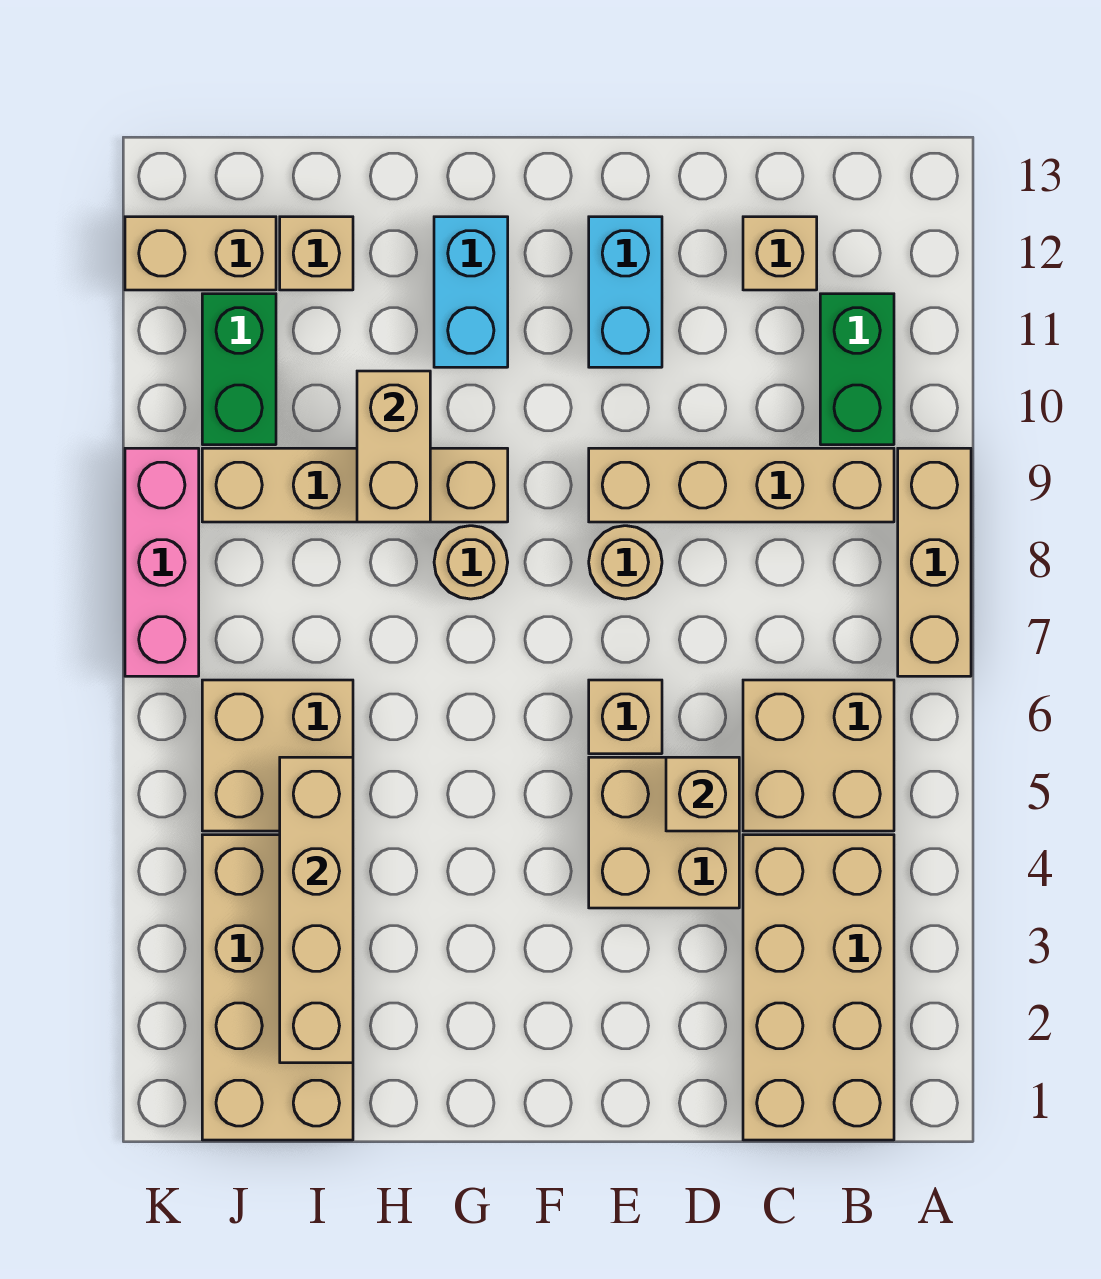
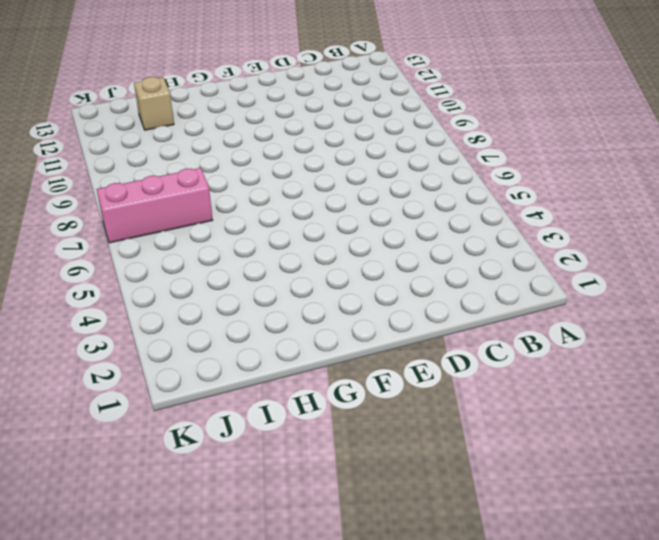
pink brick I7:K7 level 1 -> pink brick K7:K9 level 1
none -> tan brick A7:A9 level 1
none -> tan brick B1:C4 level 1
none -> tan brick B5:C6 level 1

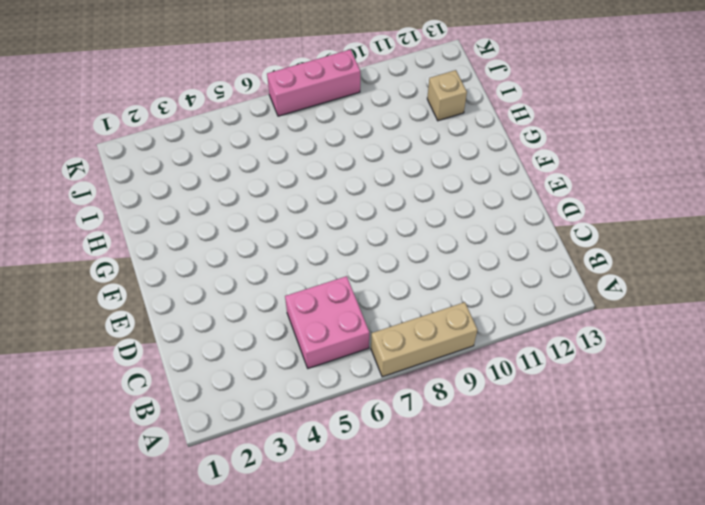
pink brick B5:C6 level 1 -> tan brick B5:C6 level 1
none -> tan brick B1:C4 level 1
none -> tan brick B9:E9 level 1
none -> green brick B10:B11 level 1

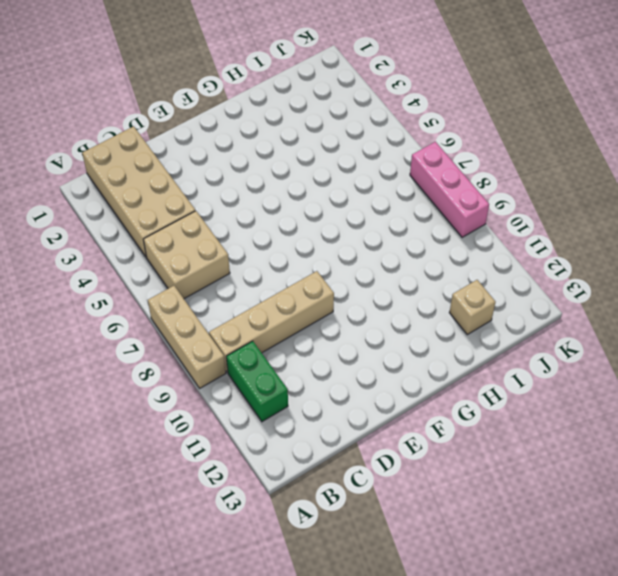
none -> tan brick C12 level 1
none -> tan brick D4:E5 level 1
none -> tan brick E6 level 1

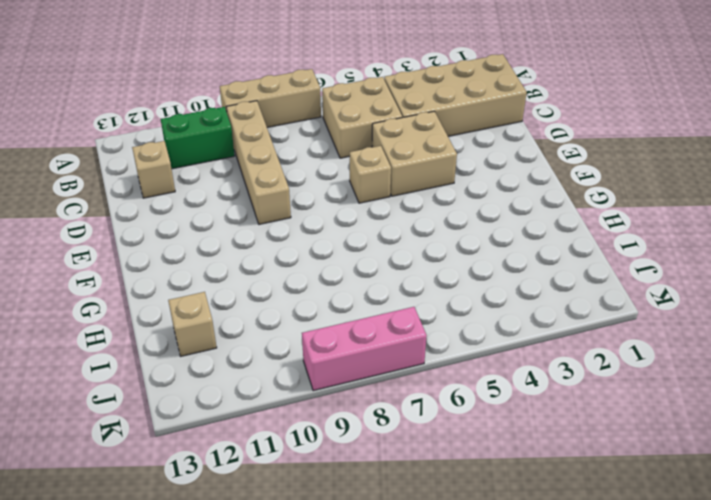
none -> tan round brick E8 level 1
none -> cyan brick E11:E12 level 1
none -> tan round brick G8 level 1

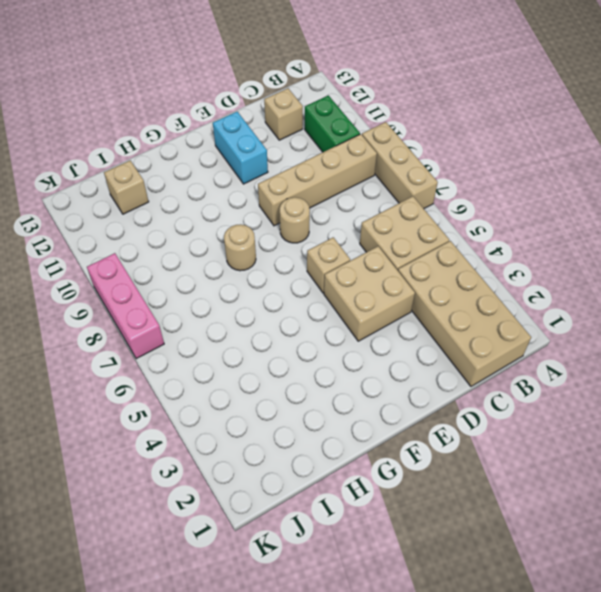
none -> tan brick G9:J9 level 1
none -> cyan brick G11:G12 level 1
none -> tan brick I1:J4 level 1

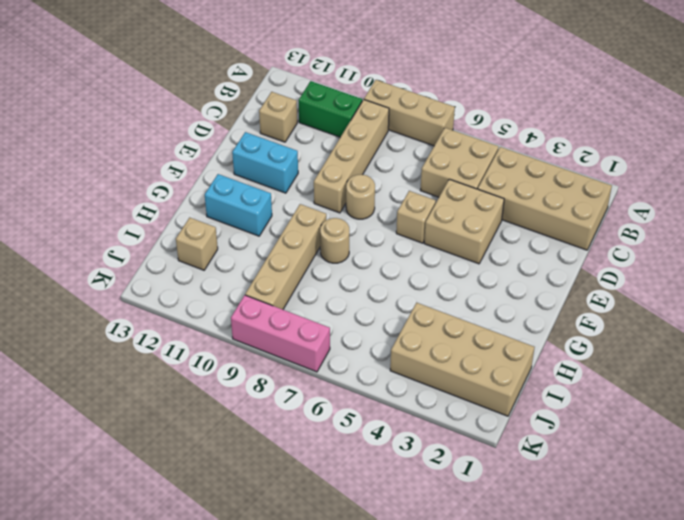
none -> tan brick I5:J6 level 1
none -> green brick J10:J11 level 1
none -> tan brick J12:K12 level 1

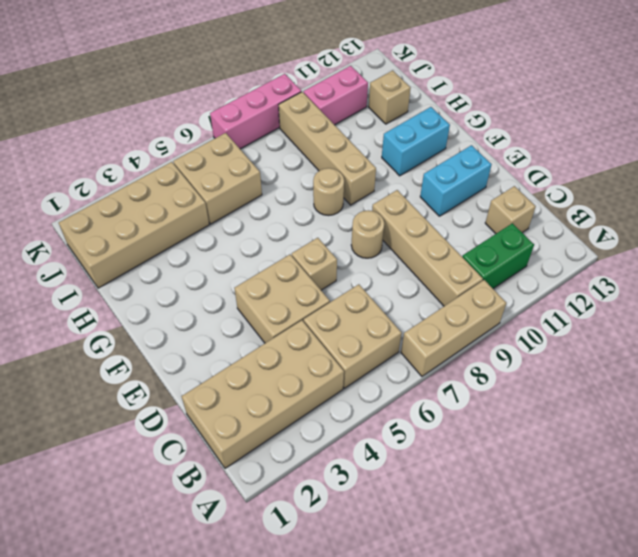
pink brick J10:J11 level 1 -> green brick J10:J11 level 1
none -> tan brick J12:K12 level 1
none -> tan brick D5 level 2
none -> tan brick H9:H10 level 2

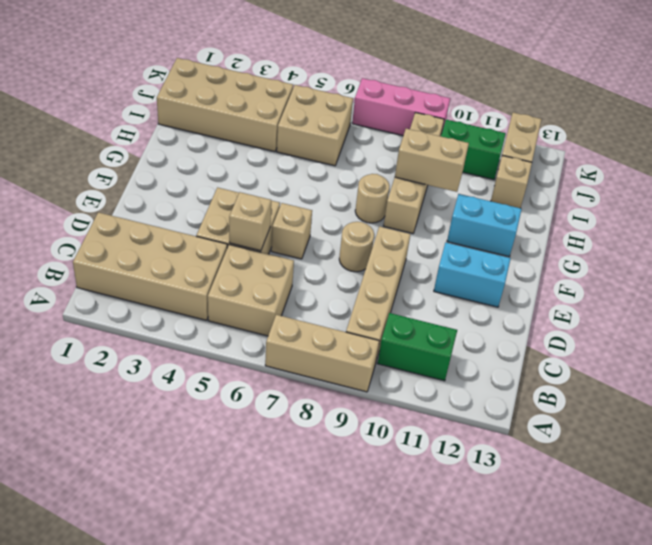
none -> tan brick C12 level 1
none -> tan brick I2:I5 level 2

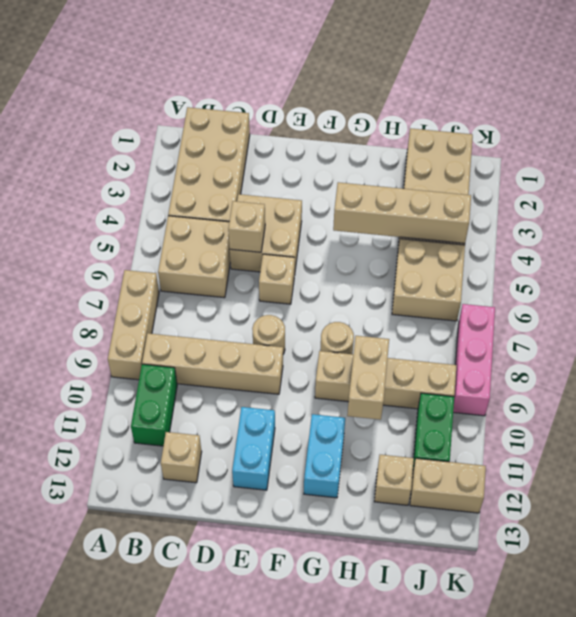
tan brick G4:J4 level 2 -> tan brick I2:I5 level 2

